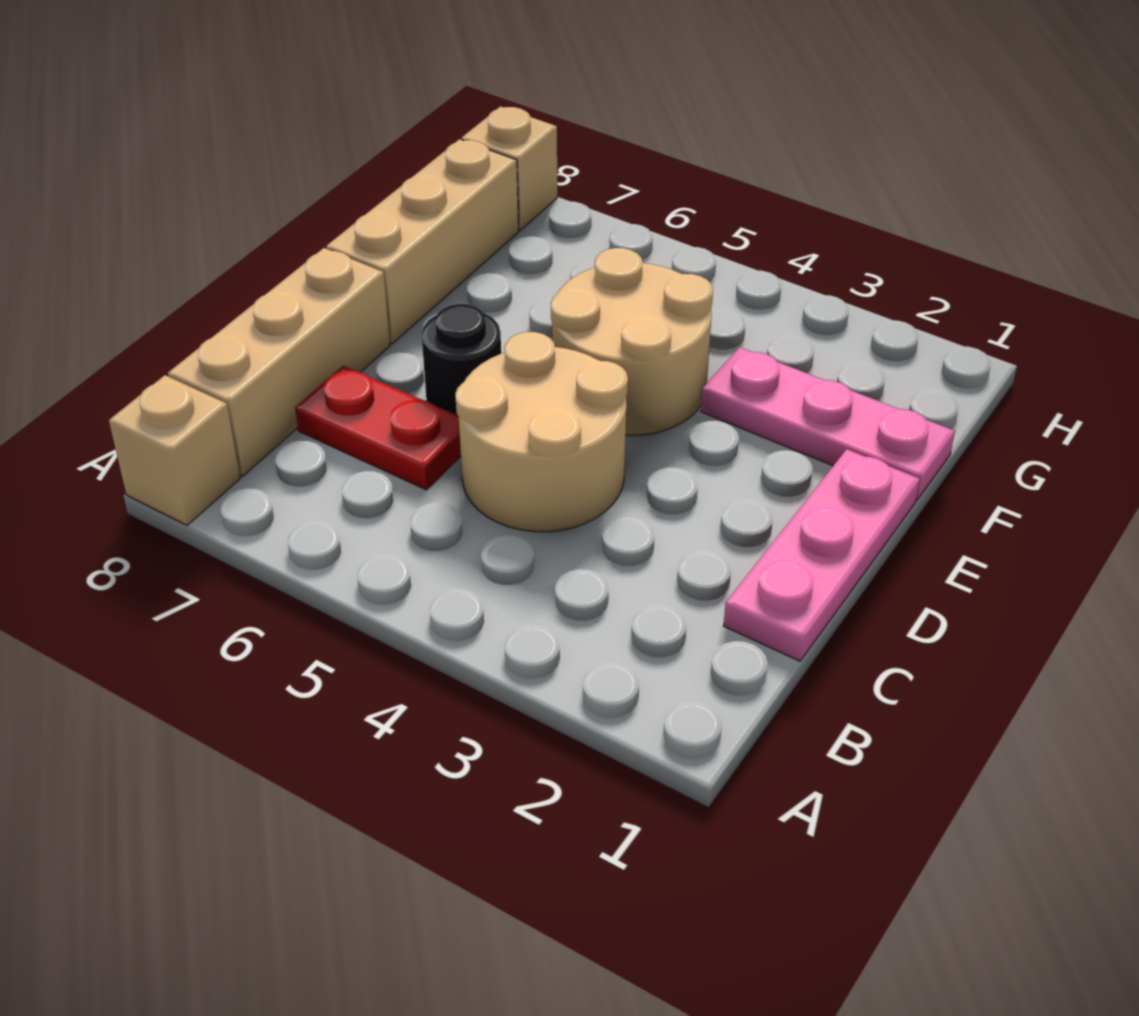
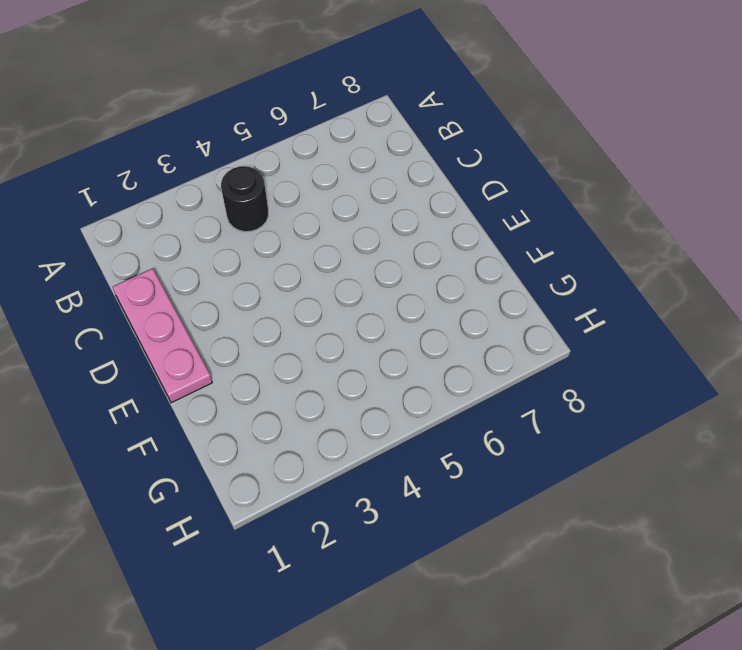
black round brick B4 level 1 -> black round brick D6 level 1
none -> tan brick A8 level 1
none -> tan brick B8:D8 level 1

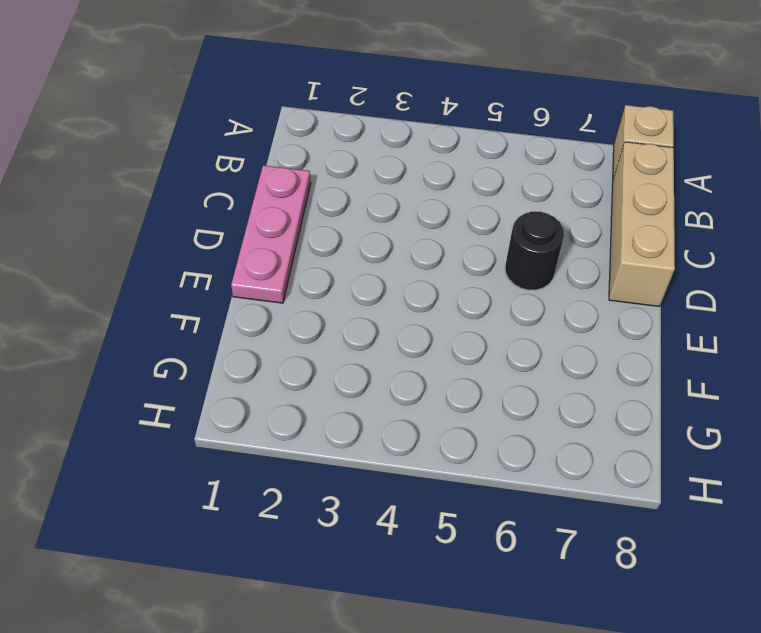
none -> tan round brick C4:D5 level 1
none -> red plate C6:C7 level 1

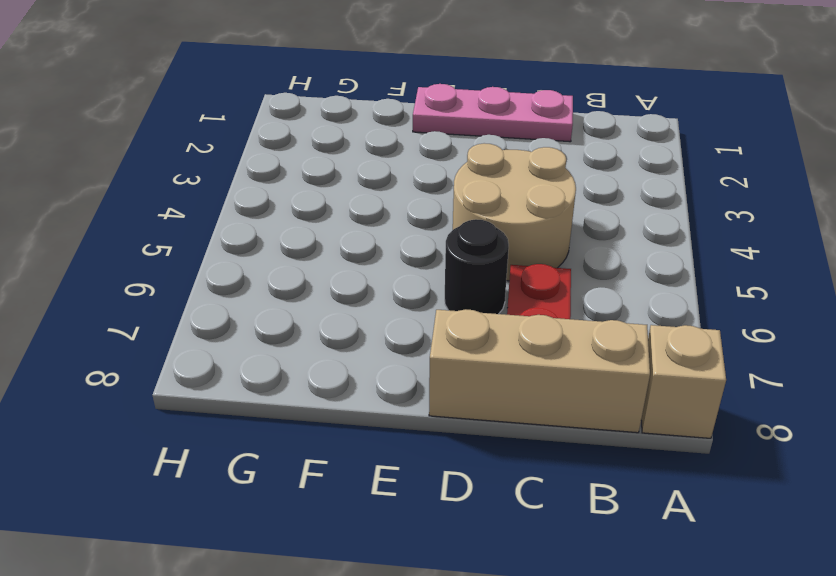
none -> tan round brick E4:F5 level 1
none -> tan brick E8:G8 level 1

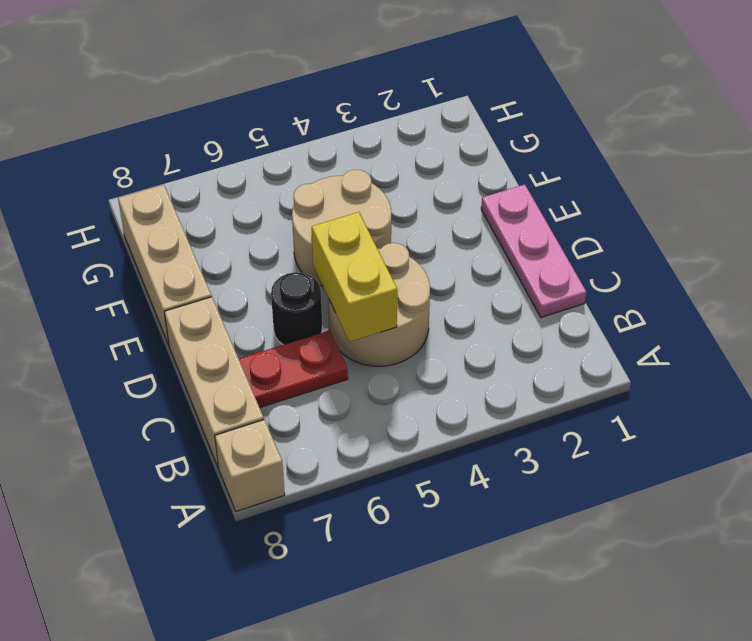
yellow brick C5:D5 level 2 -> none
none -> pink plate F1:F3 level 1
none -> tan brick H8 level 1

